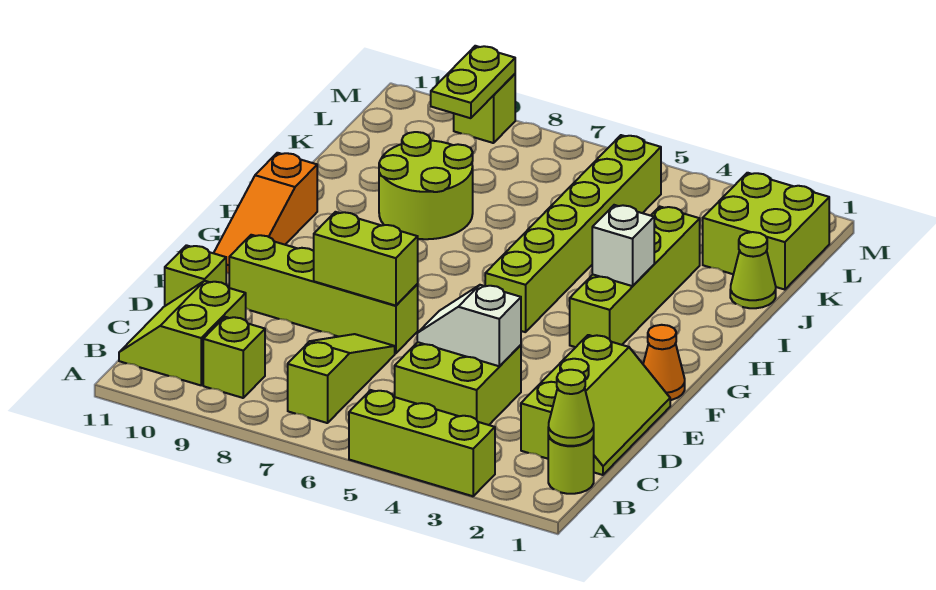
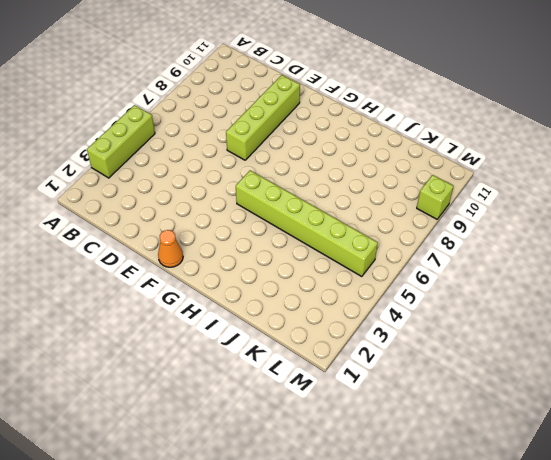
none -> lime round brick B1 level 1
none -> lime slope B7:D7 level 1 top B
none -> lime brick B9 level 1

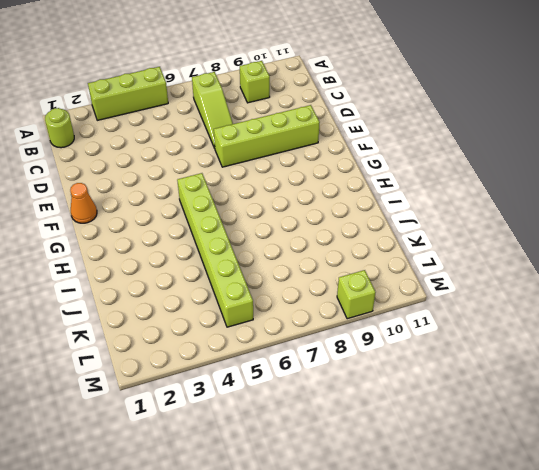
none -> lime slope B10:C11 level 1 top 10
none -> lime slope C1:E2 level 1 top 2
none -> lime brick C4:D5 level 1

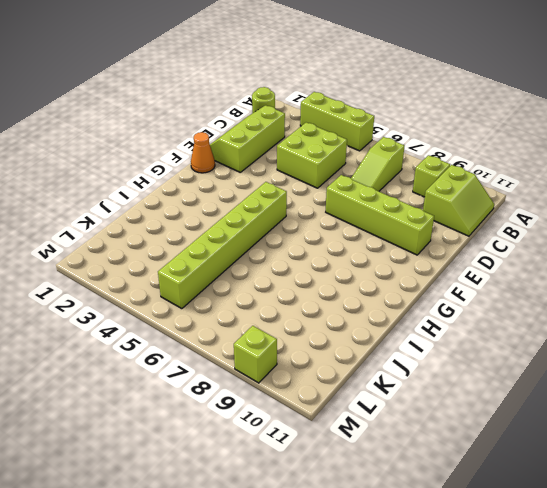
none -> lime brick D11 level 1
none -> orange slope F11:H11 level 1 top H
none -> lime brick G3:J3 level 1

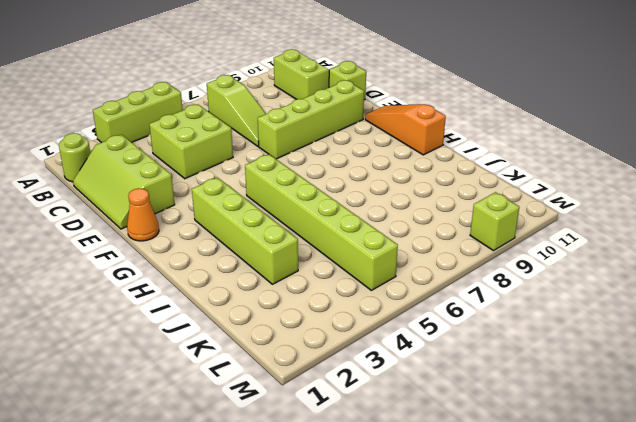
none -> lime brick B9 level 1
none -> lime round brick I8:J9 level 1
none -> lime cone J1 level 1

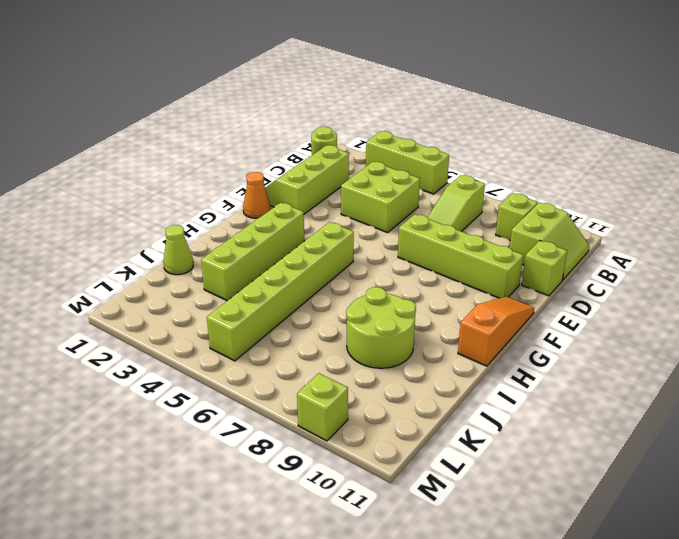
none -> lime brick K1:L2 level 1
none -> lime cone B1 level 2
none -> white slope D4:D5 level 2 top 4

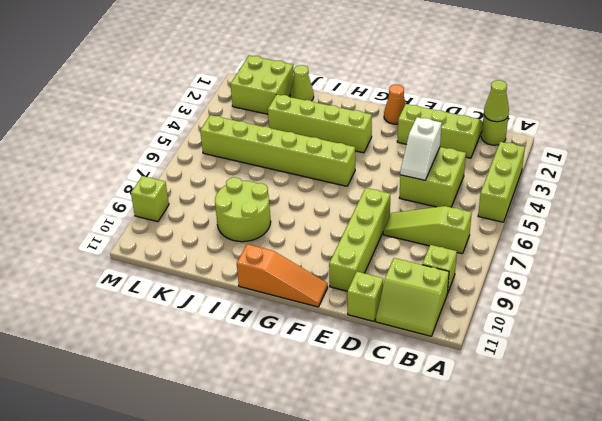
none -> lime brick E7:E8 level 2
none -> white brick H3 level 2
none -> lime plate L9:M9 level 2

